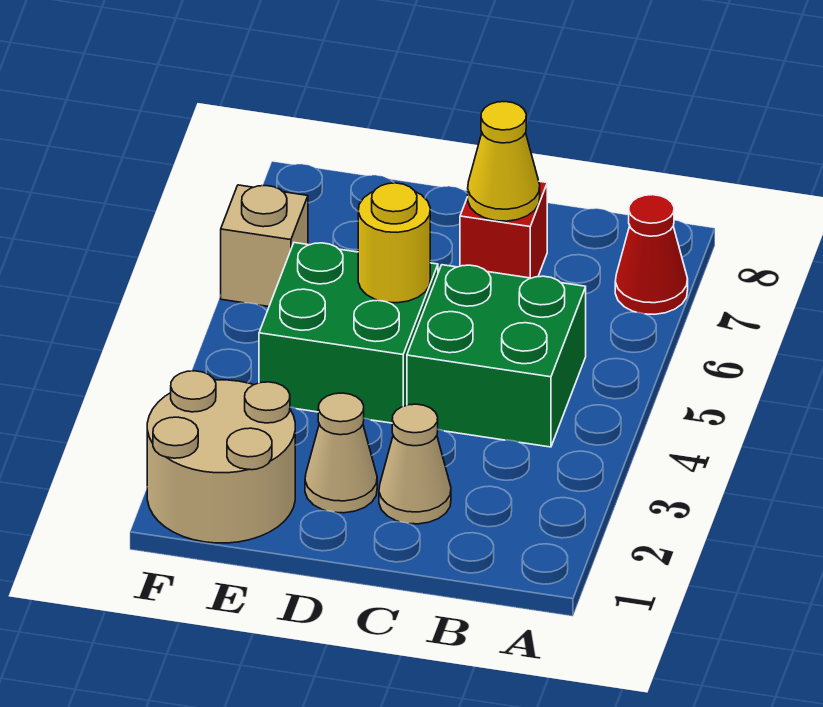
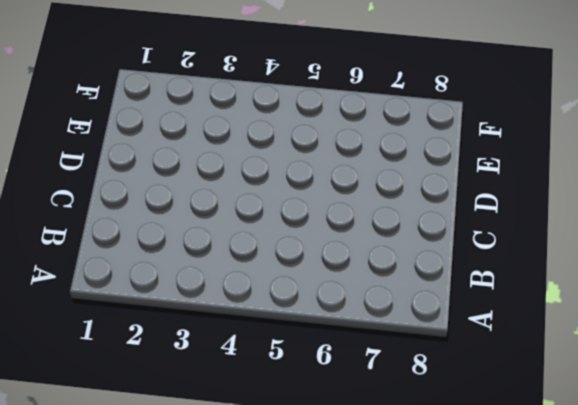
none -> red cone A7 level 1
none -> green brick B4:C5 level 1

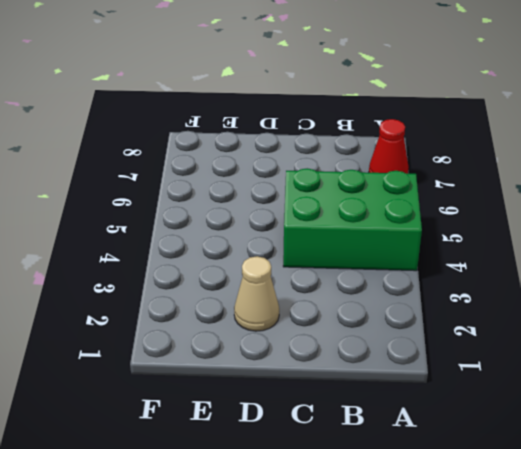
green brick A4:C5 level 1 -> green brick B4:C5 level 1
none -> tan cone C2 level 1
none -> red brick C7 level 1

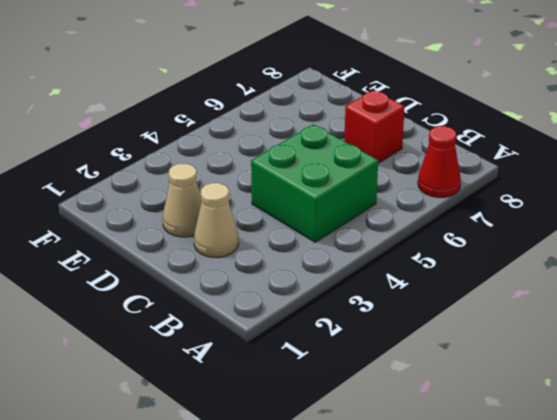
none -> green brick D4:E5 level 1
none -> tan round brick E1:F2 level 1

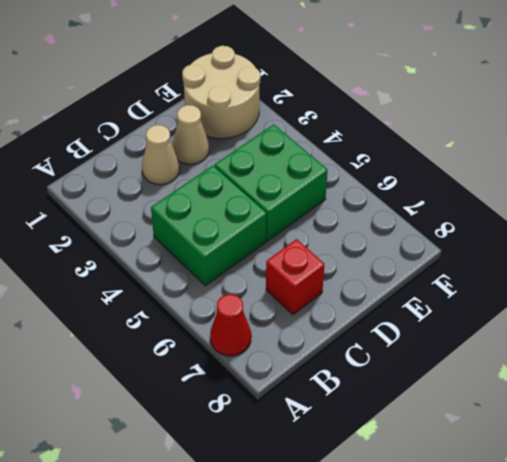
none -> tan brick F6 level 1
none -> yellow cone C7 level 2

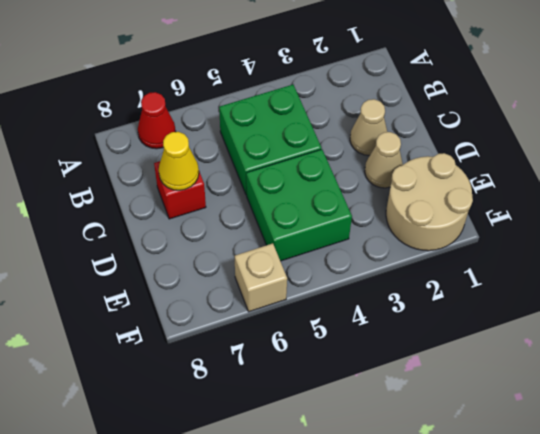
none -> yellow round brick D5 level 2

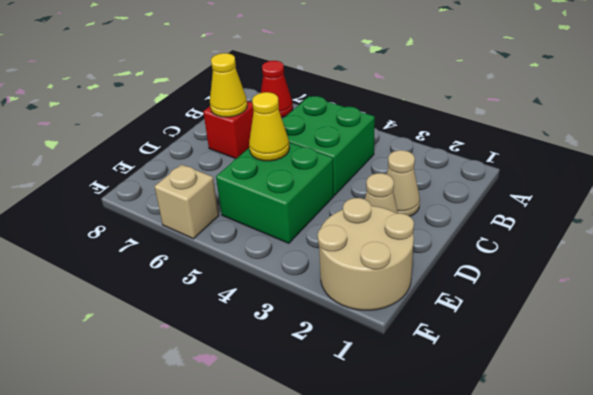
yellow cone D5 level 2 -> yellow round brick D5 level 2

